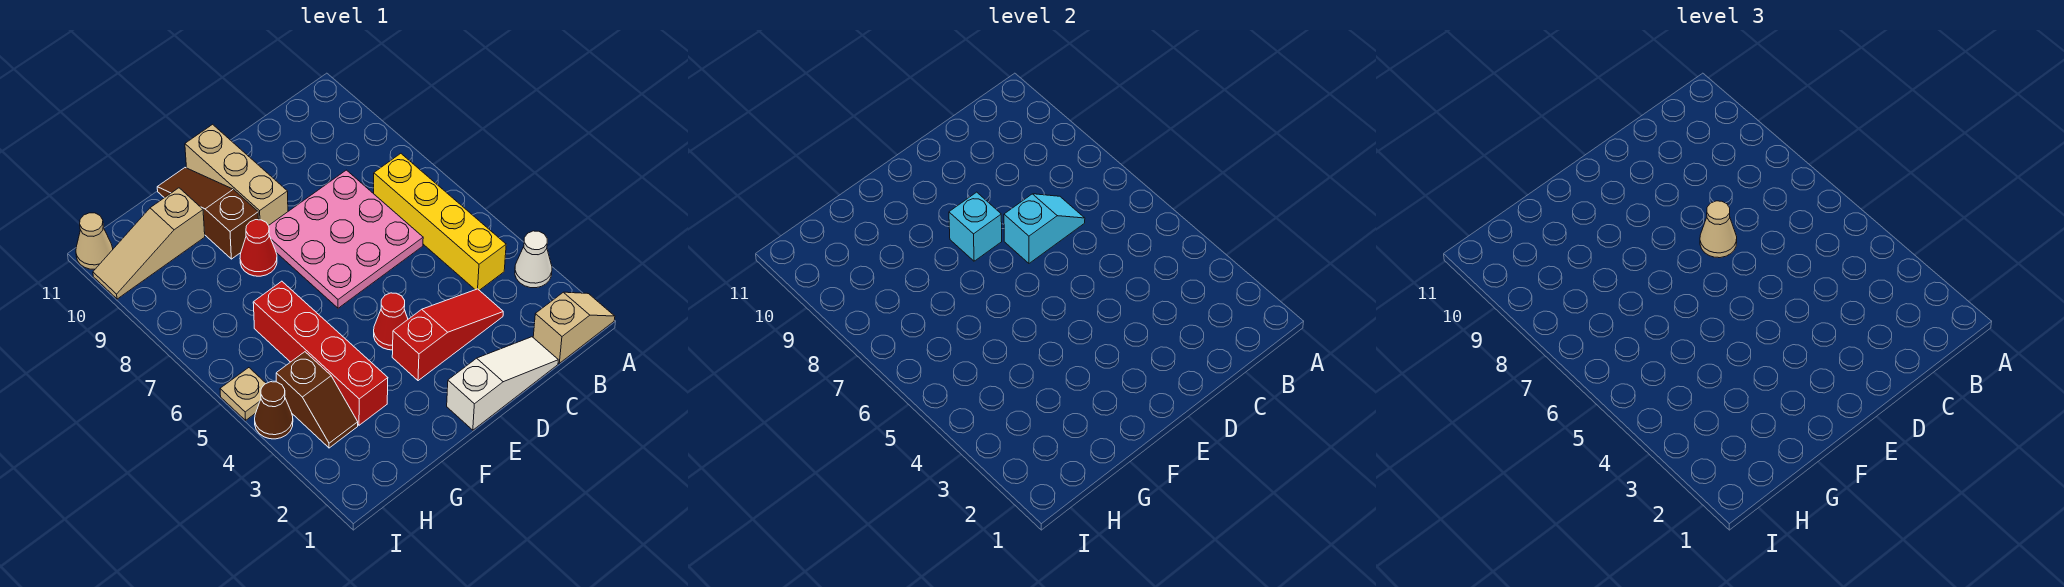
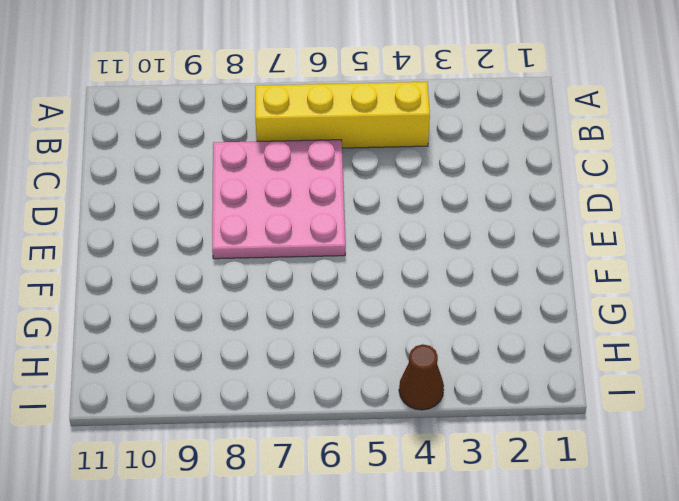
none -> tan slope A1:B1 level 1 top B
none -> white cone A3 level 1
none -> white slope C1:E1 level 1 top E

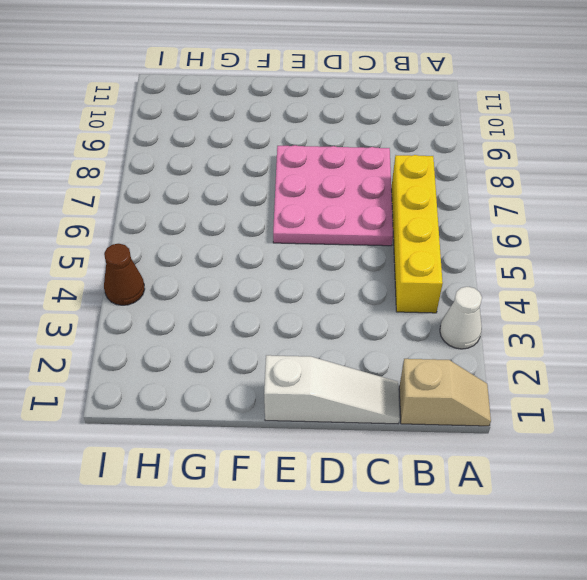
none -> red slope C3:E3 level 1 top E
none -> red cone E4 level 1
none -> tan brick E9:E11 level 1

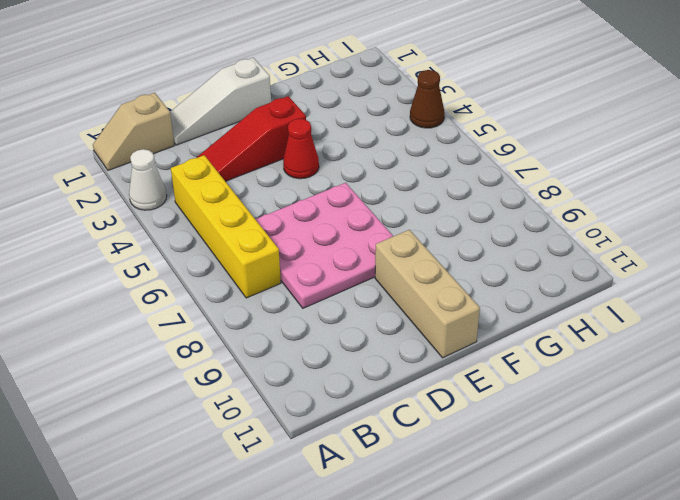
none -> red cone F8 level 1
none -> brown slope F9:F11 level 1 top 9
none -> red brick G3:G6 level 1

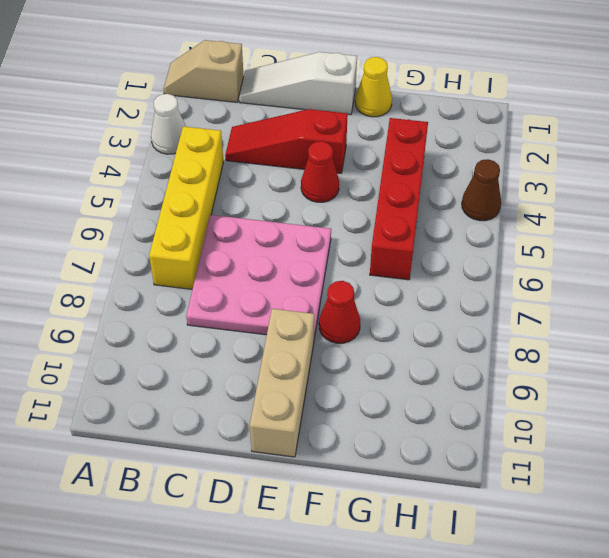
yellow cone F1 level 1 -> none
none -> brown slope F9:F11 level 1 top 9
none -> tan slope G10:I10 level 1 top G
none -> brown slope H3:H4 level 1 top 4

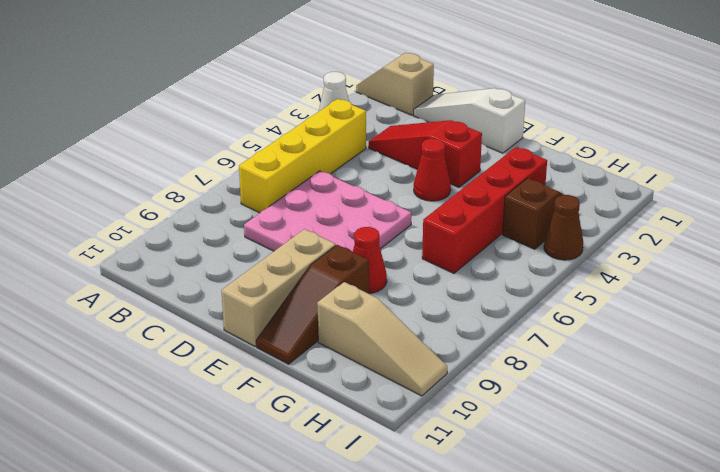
none -> tan plate I5 level 1
none -> tan cone I11 level 1
none -> cyan slope C7:D7 level 2 top D

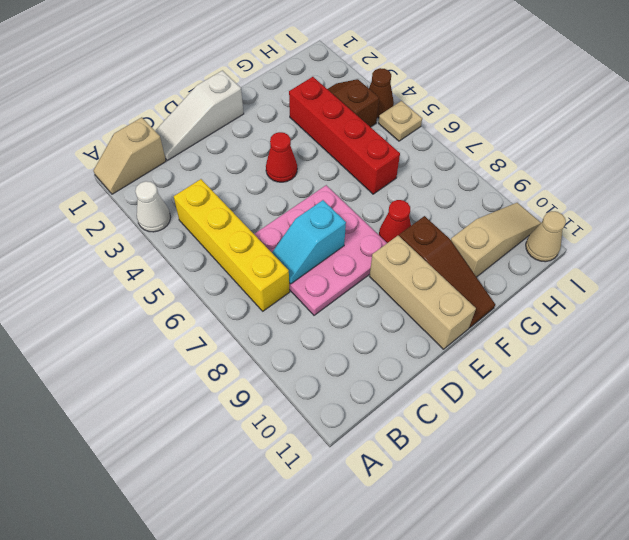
none -> red slope C3:E3 level 1 top E
none -> cyan brick E8 level 2
none -> tan cone D7 level 3

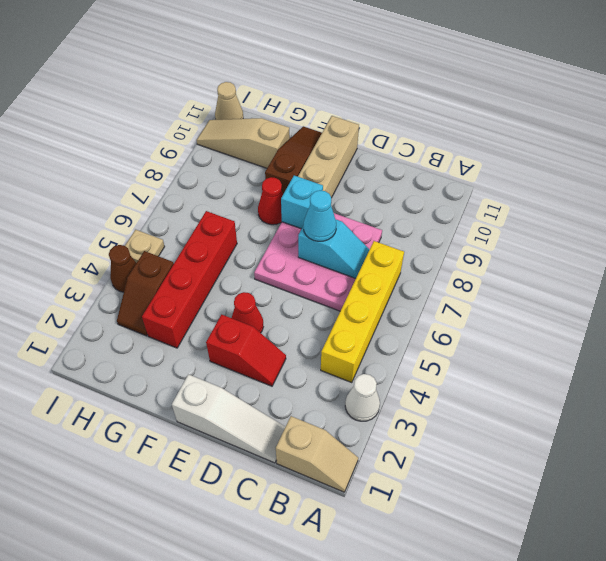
red slope D3:E3 level 1 top E -> red slope C3:E3 level 1 top E
cyan cone D7 level 3 -> tan cone D7 level 3

